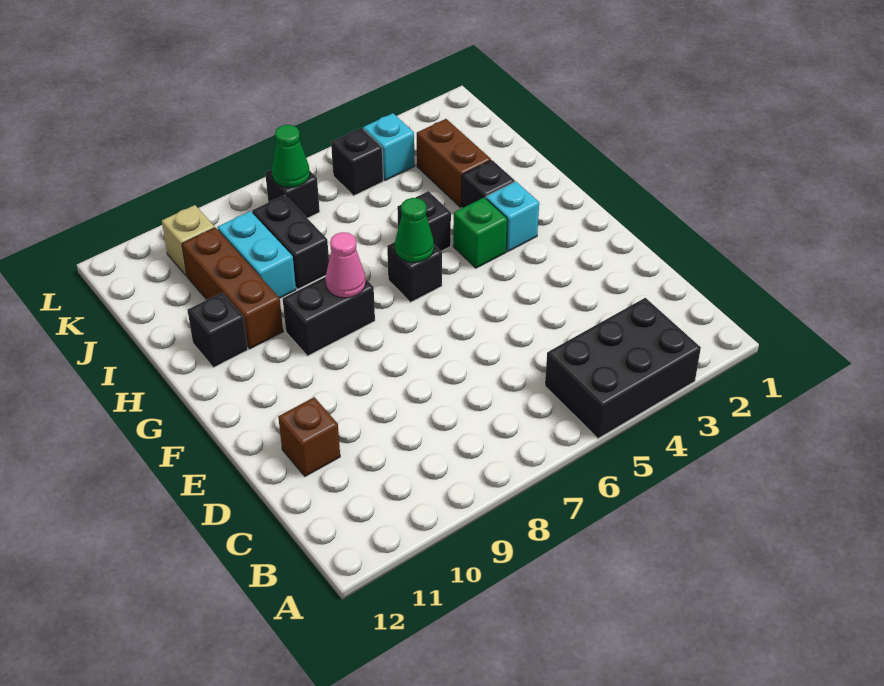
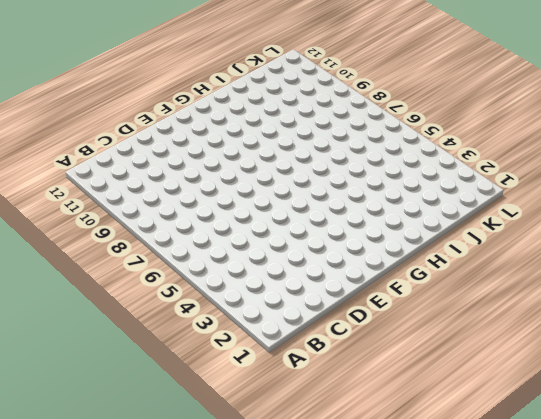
none -> black brick A3:B5 level 1
none -> brown brick D11 level 1
none -> cyan brick G3 level 1

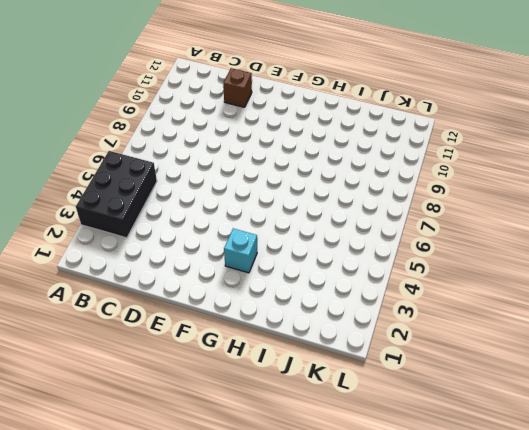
none -> green brick G4 level 1
none -> black brick G6 level 1
none -> black brick G8:G9 level 1

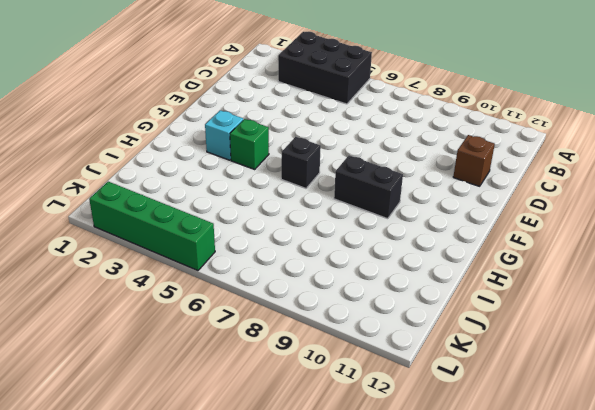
green brick L2:L5 level 1 -> none
none -> black brick H3 level 1
none -> black brick H5 level 1
none -> brown brick H10:J10 level 1

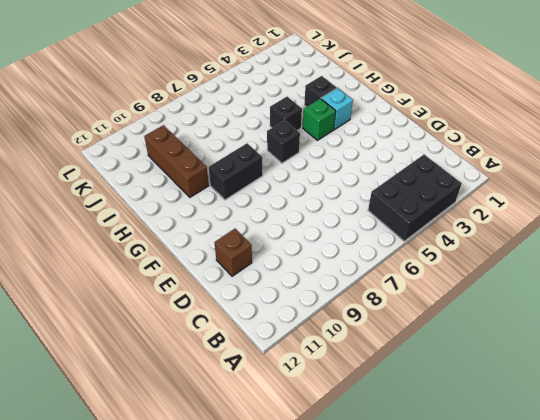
none -> black brick H11 level 1
none -> brown brick I3:J3 level 1
none -> black brick I8:J8 level 1

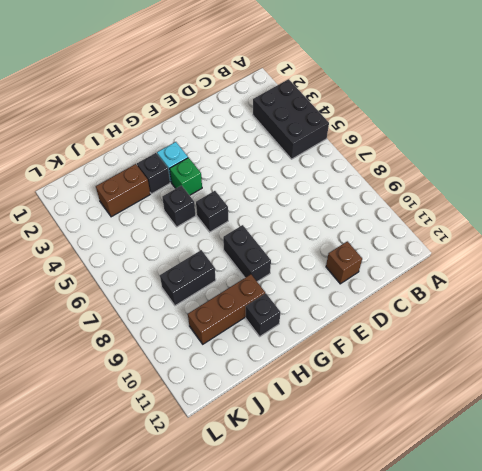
none -> cyan brick I9:J9 level 1
none -> cyan brick K4 level 1
none -> black brick K5 level 1

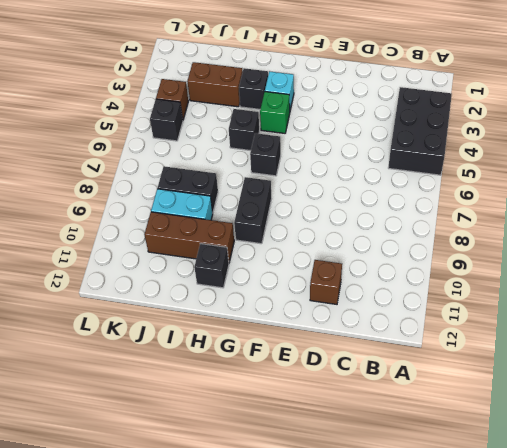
brown brick K4 level 1 -> cyan brick K4 level 1
none -> black brick K7 level 1
none -> tan brick K10 level 1
none -> green cone G6 level 2

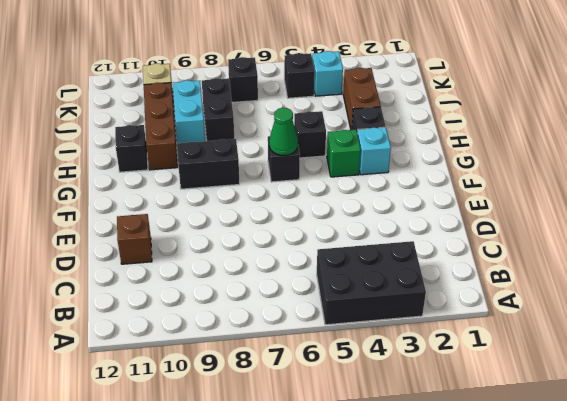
none -> pink cone G8 level 2
none -> green cone K7 level 2

